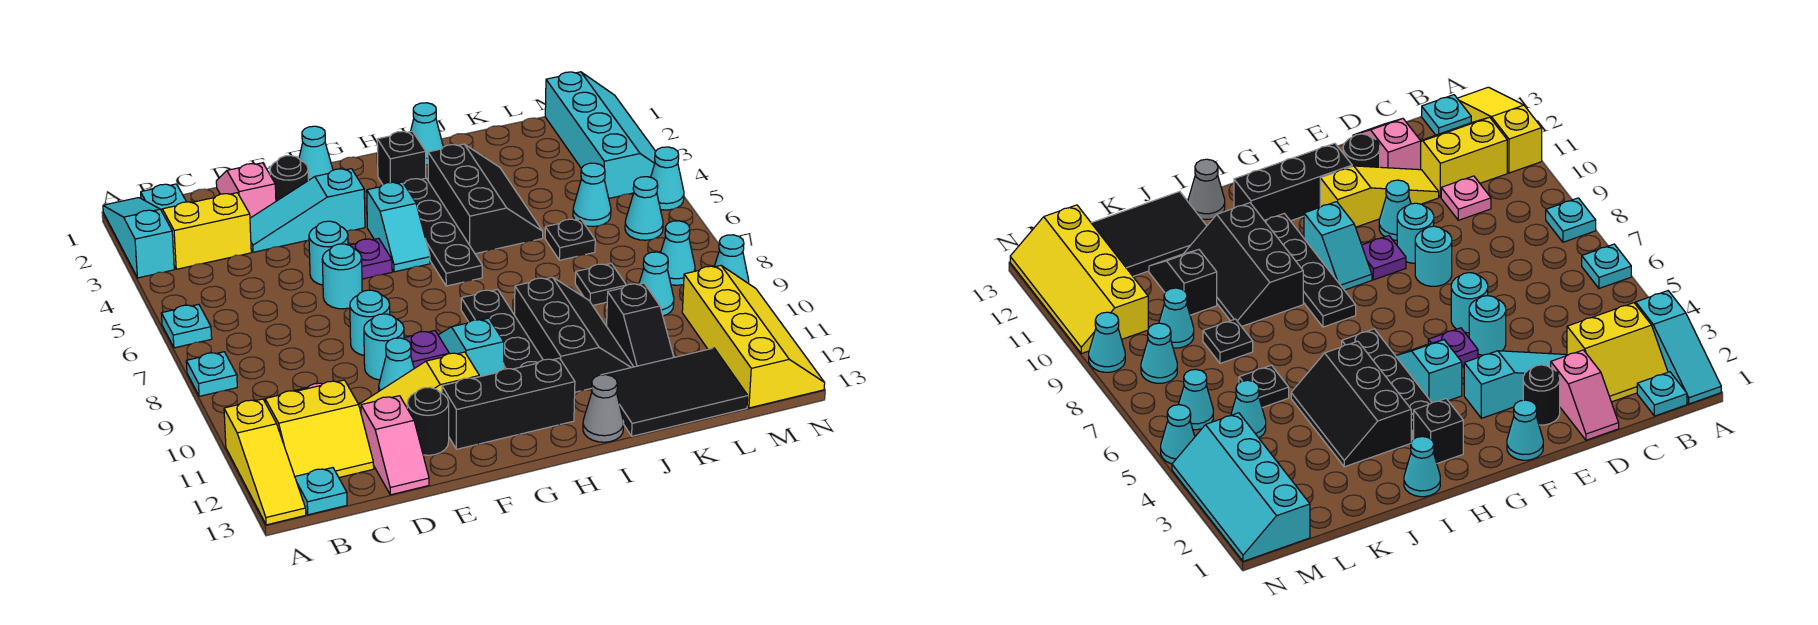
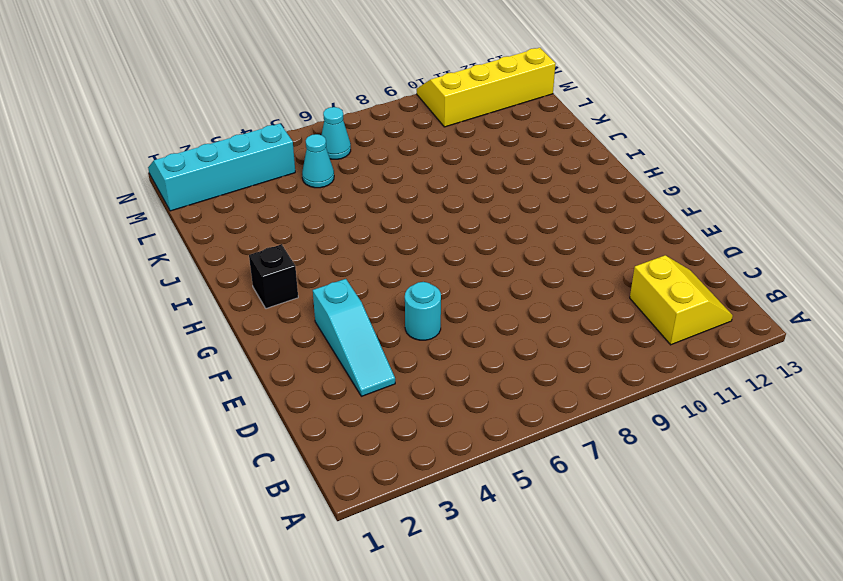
none -> cyan slope A1:A3 level 1 top 3
none -> cyan plate A6 level 1
none -> cyan plate A8 level 1
none -> yellow slope A11:A13 level 1 top 11

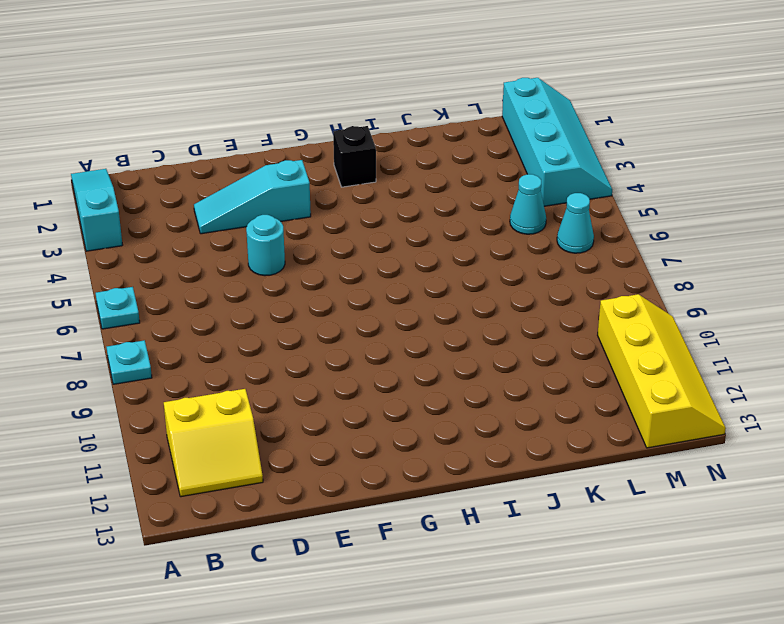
none -> yellow slope A11:A13 level 1 top 11
none -> cyan plate B1 level 1
none -> yellow slope B2:C3 level 1 top 3
none -> cyan plate B13 level 1

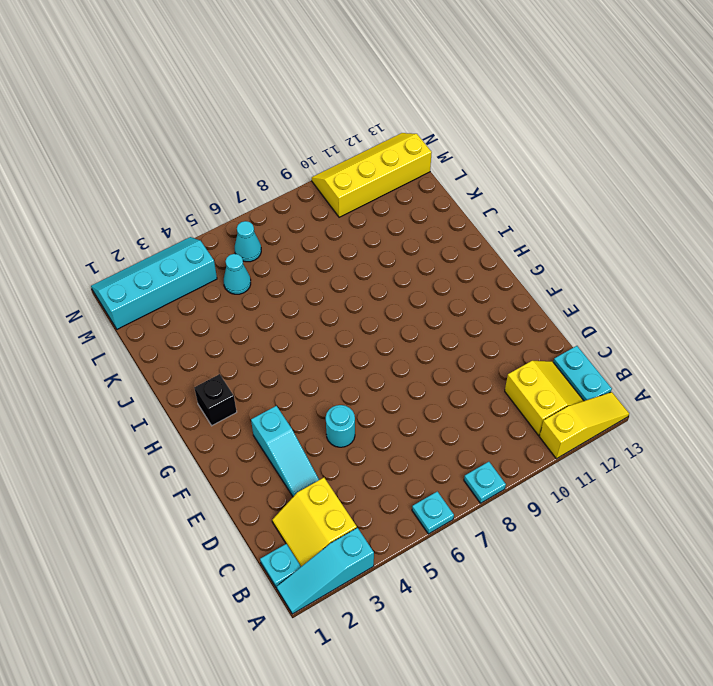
cyan plate B13:C13 level 1 -> cyan plate B13 level 1
none -> pink plate C10 level 1
none -> pink slope D1:D2 level 1 top 2
none -> yellow slope D11:F11 level 1 top F
none -> pink slope D12:D13 level 1 top 12

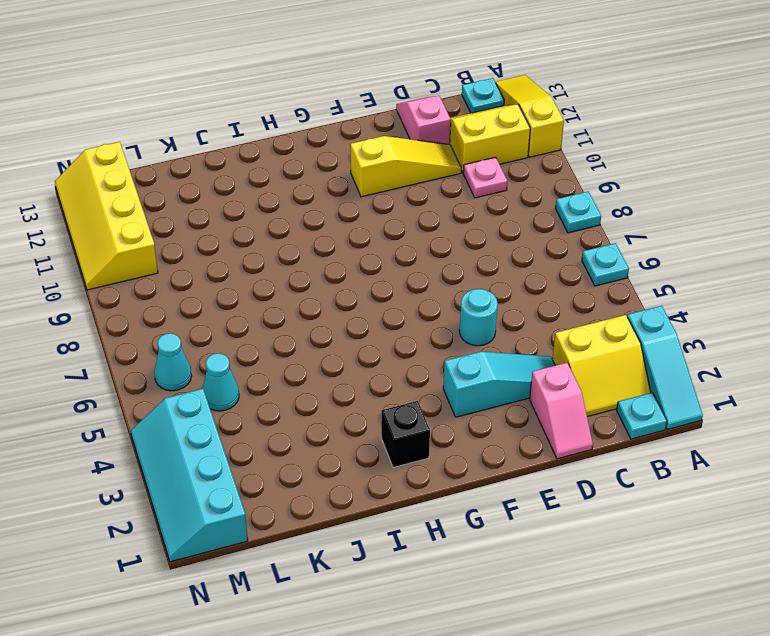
none -> black round brick E2 level 1
none -> cyan round brick E6 level 1
none -> cyan round brick E8 level 1
none -> cyan round brick E9 level 1

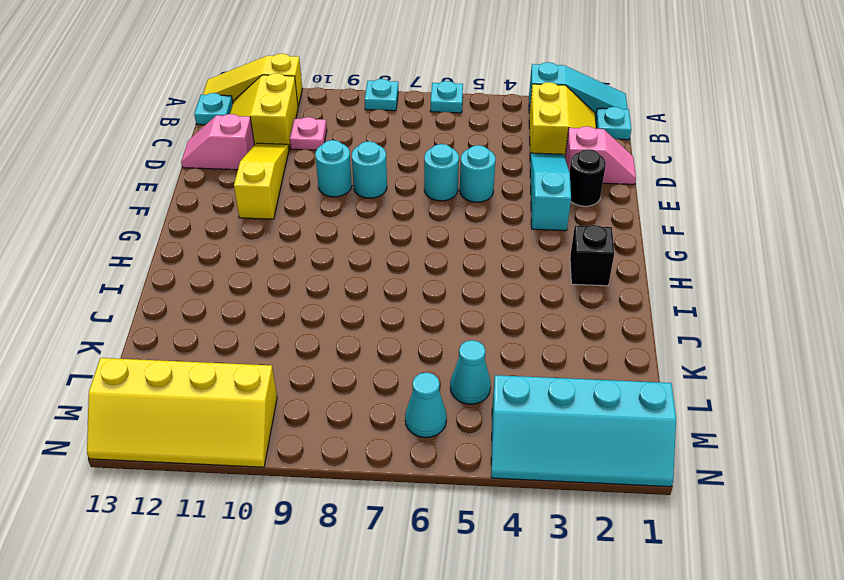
none -> cyan cone E10 level 1
none -> black round brick E12 level 1
none -> cyan cone F1 level 1
none -> purple plate F5 level 1

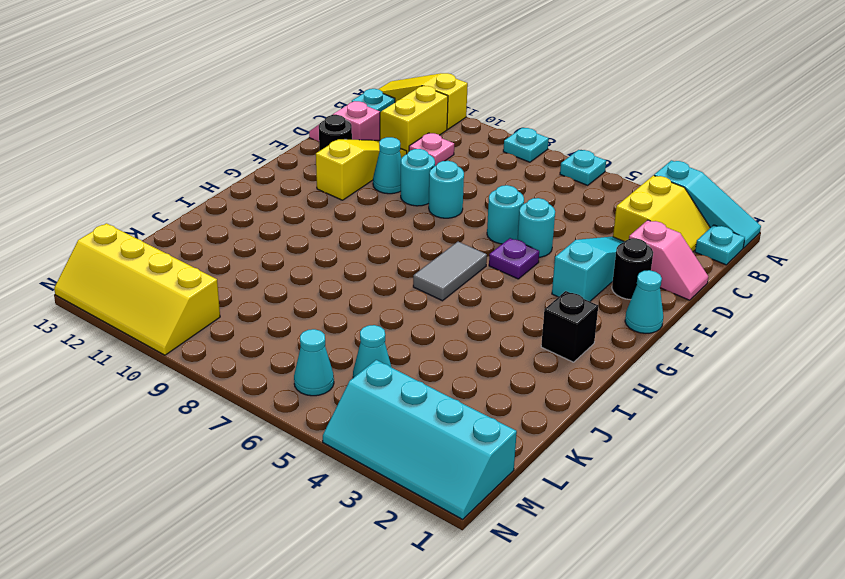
grey tile G6:H6 level 1 -> black plate H3:H6 level 1
none -> purple plate F9 level 1
none -> black brick F12:H12 level 1
none -> cyan slope G4:G5 level 1 top 4
none -> cyan slope G9:G10 level 1 top 10

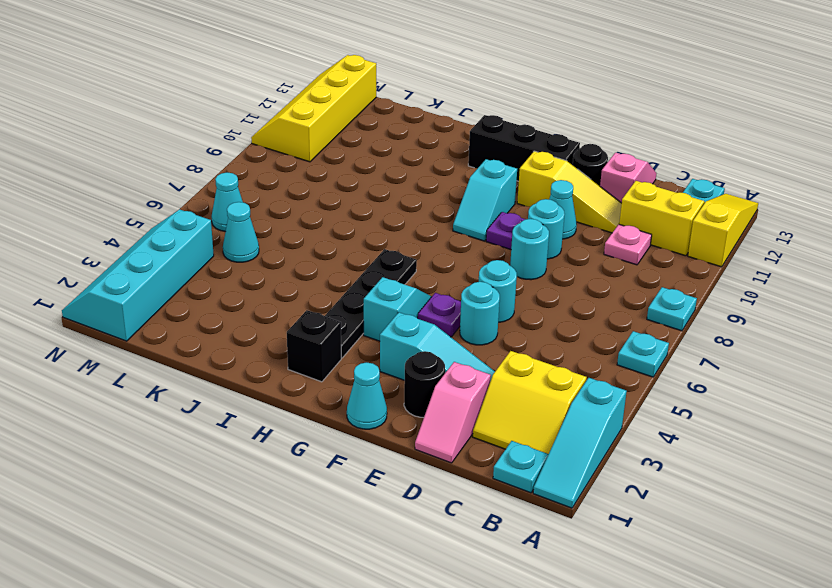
none -> black plate H8:H11 level 1
none -> cyan cone I1 level 1
none -> black slope I3:J5 level 1 top I
none -> black slope I9:J11 level 1 top I

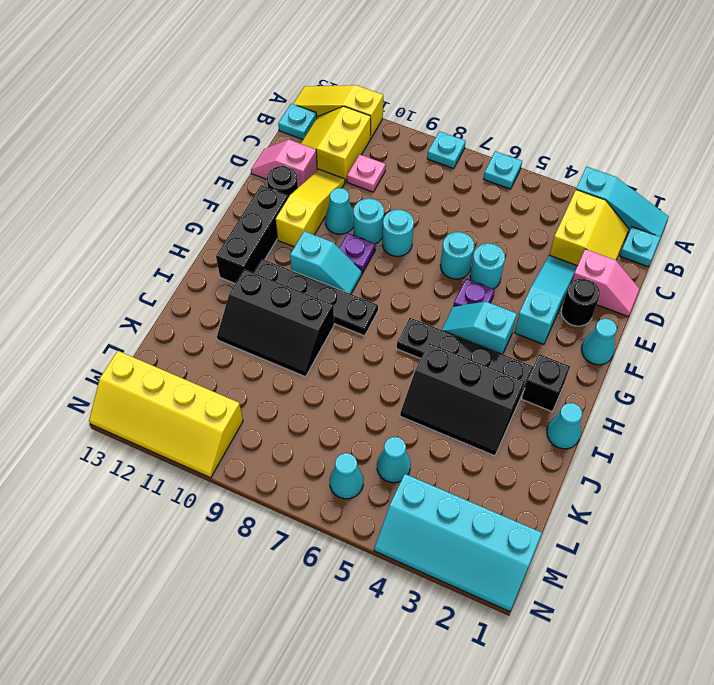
none -> grey cone I13 level 1
none -> black tile J12:L13 level 1
none -> black plate K6 level 1
none -> black plate K8 level 1

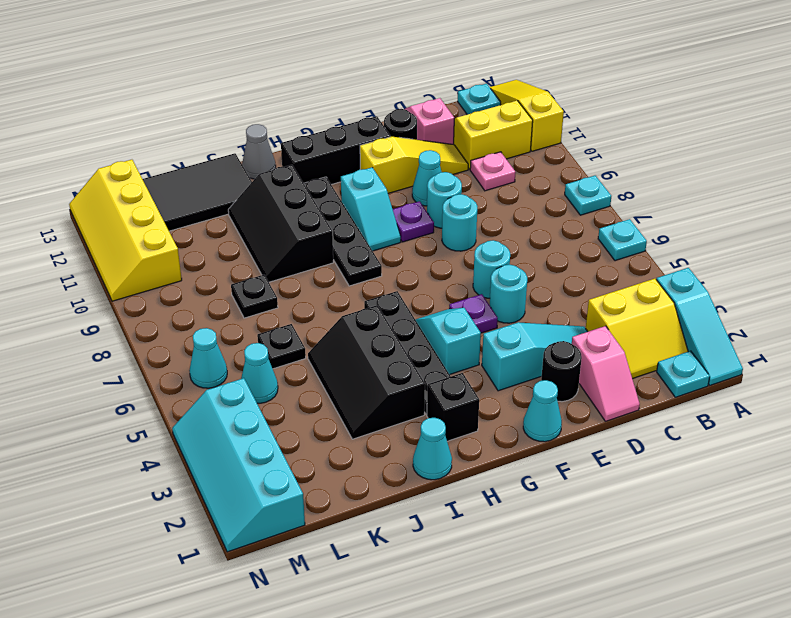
none -> black slope K10:K11 level 1 top 10
none -> cyan cone L9 level 1
none -> cyan cone M8 level 1
none -> cyan cone N5 level 1

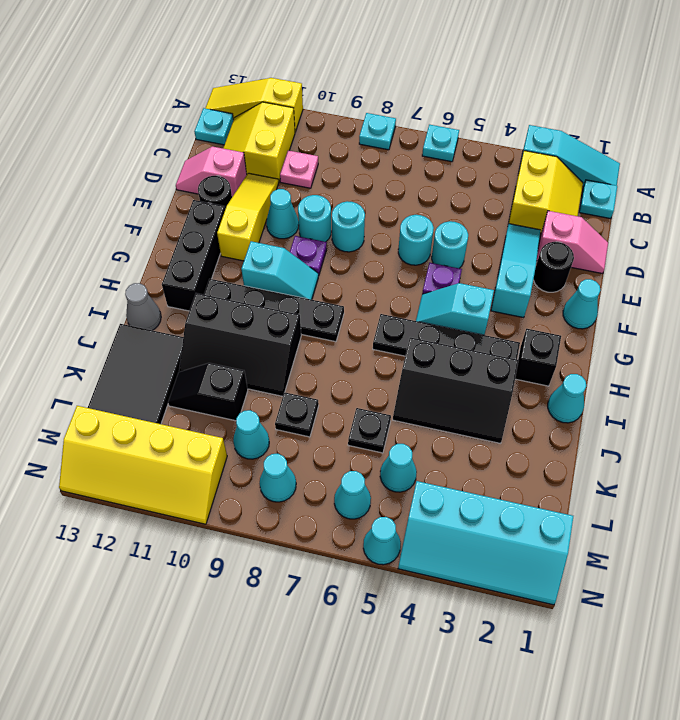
none -> cyan cone N9 level 1

